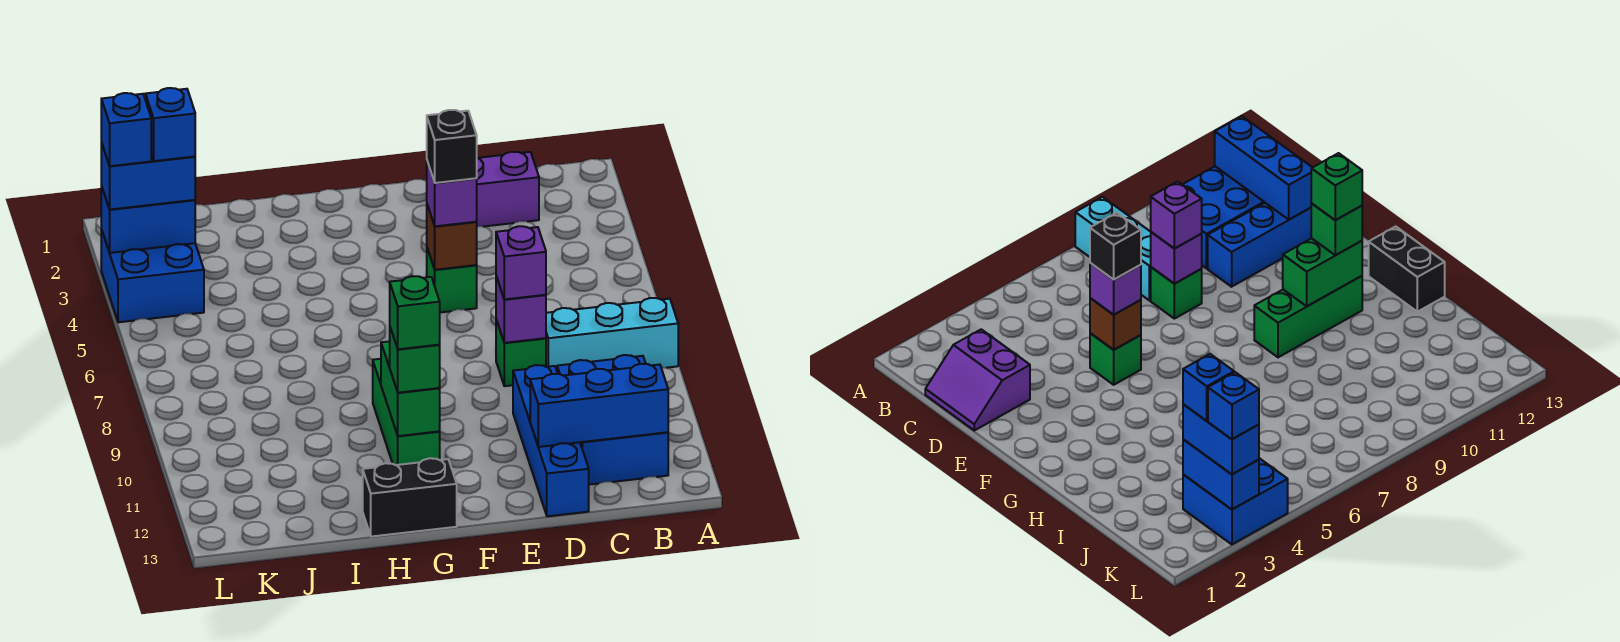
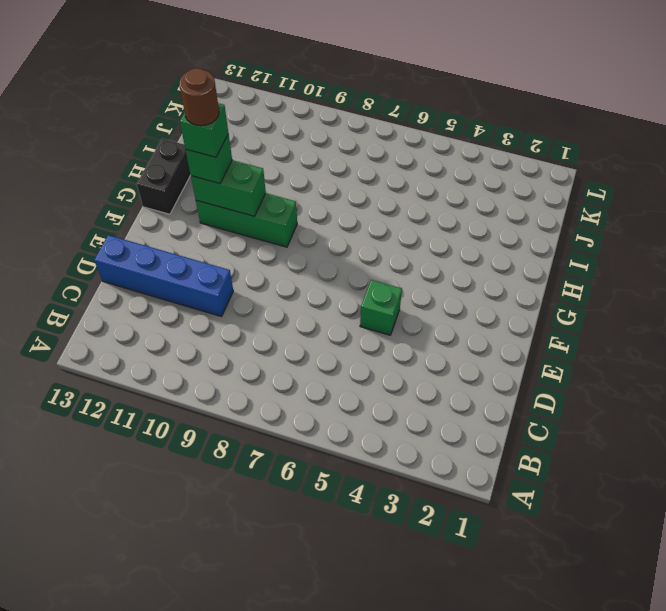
brown round brick G11 level 5 -> none
none -> cyan brick A8:C8 level 1
none -> blue brick B10:C12 level 1
none -> purple slope C1:D2 level 1 top 2

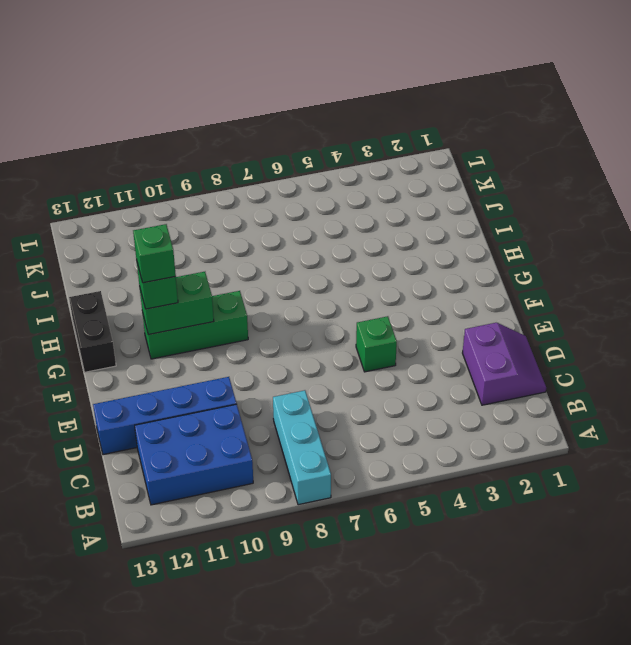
none -> green brick D8 level 1
none -> blue brick K3:L4 level 1
none -> blue brick B12:D12 level 2

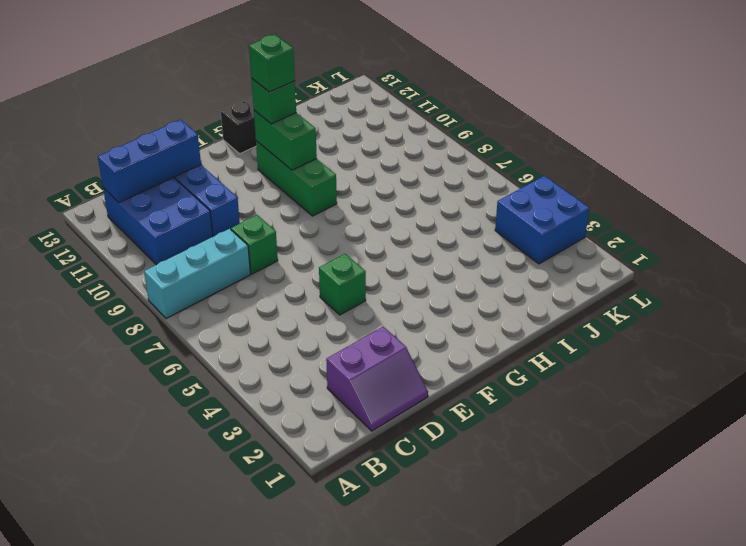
none -> purple brick D8 level 2
none -> brown brick E5 level 2
none -> blue brick K3:L3 level 2

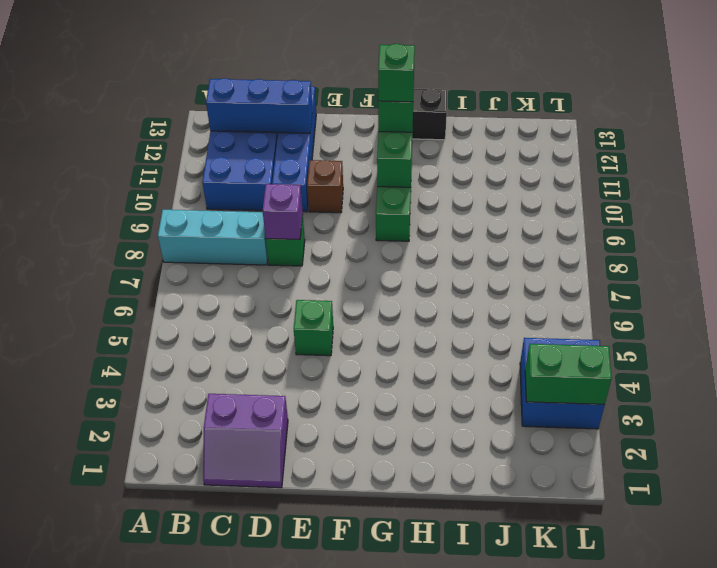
brown brick E10 level 1 -> brown brick E5 level 2
green brick K3:L3 level 2 -> blue brick K3:L3 level 2
none -> purple brick D8 level 3
none -> purple brick E5 level 3
none -> blue brick K3:L3 level 3

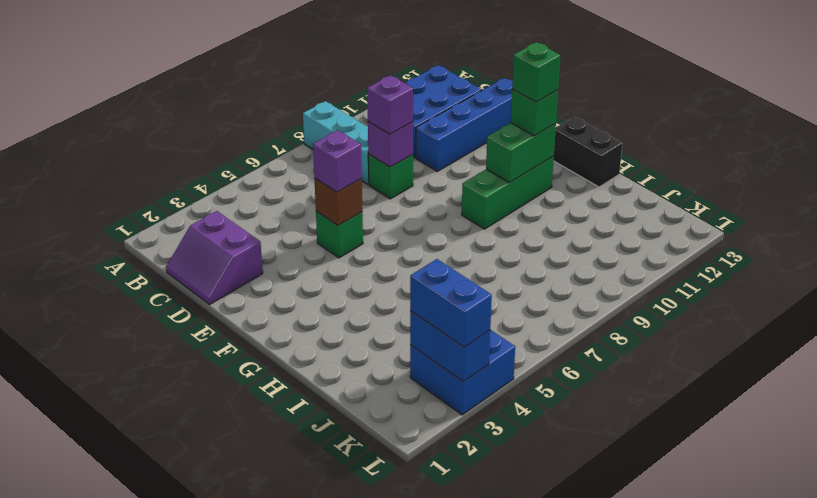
none -> blue brick B12:D12 level 2
none -> black brick E5 level 4
none -> blue brick K3 level 4

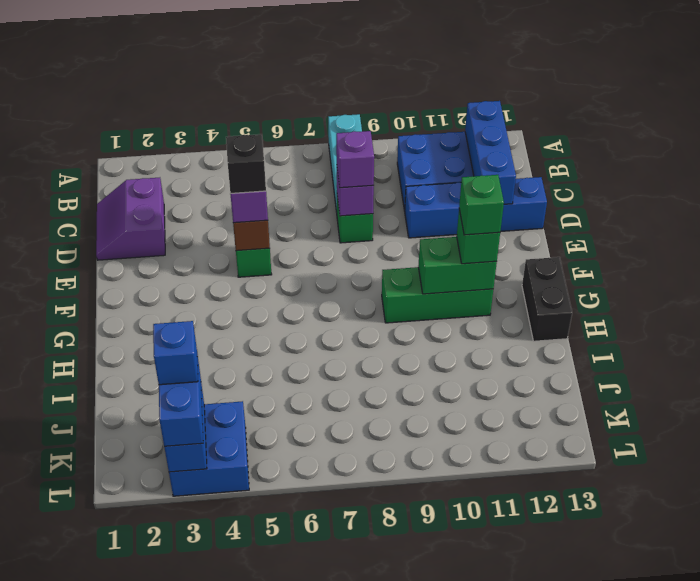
none -> blue brick L3 level 4

